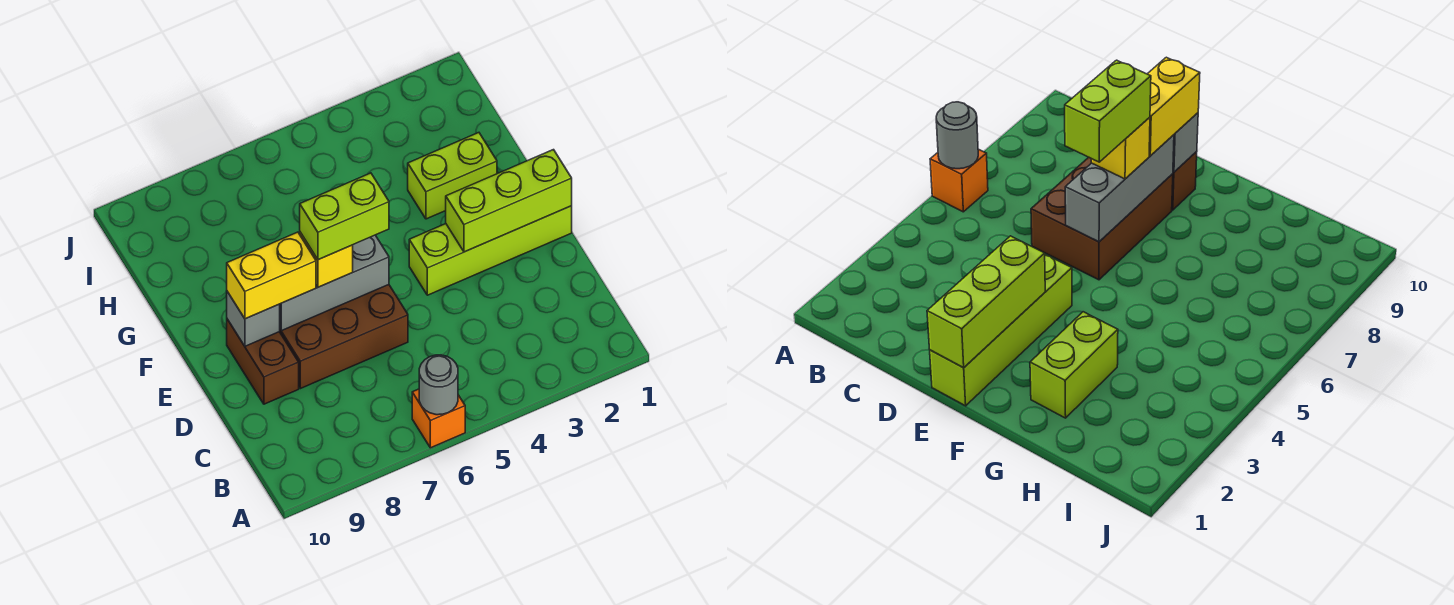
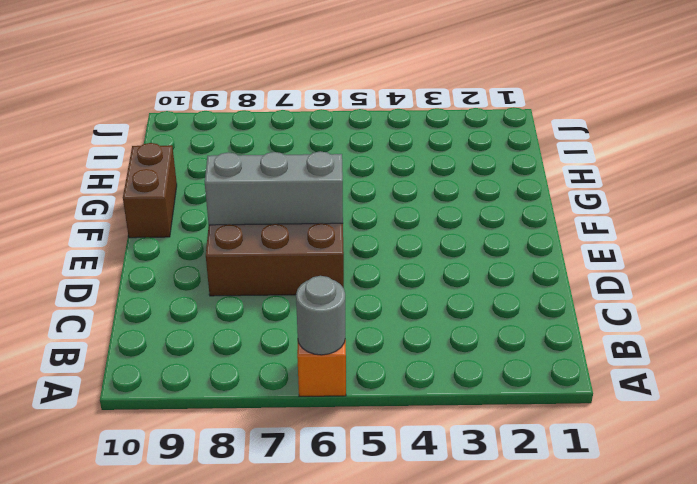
brown brick F10:G10 level 1 -> brown brick D9:E9 level 1
none -> lime brick E1:E4 level 1
none -> lime brick G2:G3 level 1
none -> lime brick E1:E3 level 2

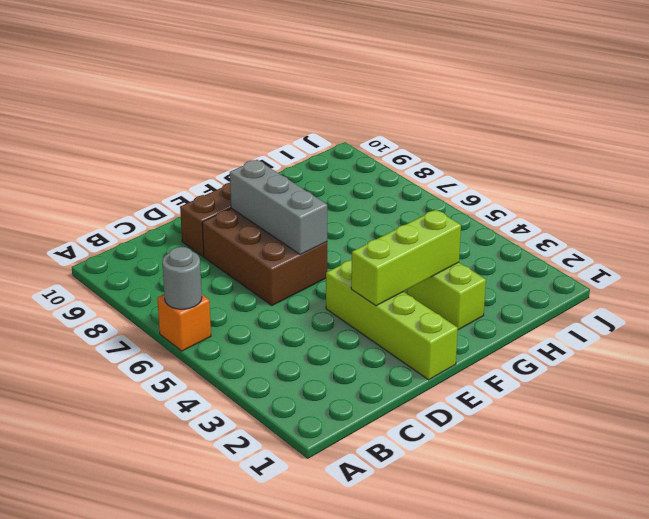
lime brick E3:G3 level 2 -> lime brick E1:E3 level 2
none -> grey brick E9 level 2
none -> yellow brick E7 level 3
none -> yellow brick E8:E9 level 3

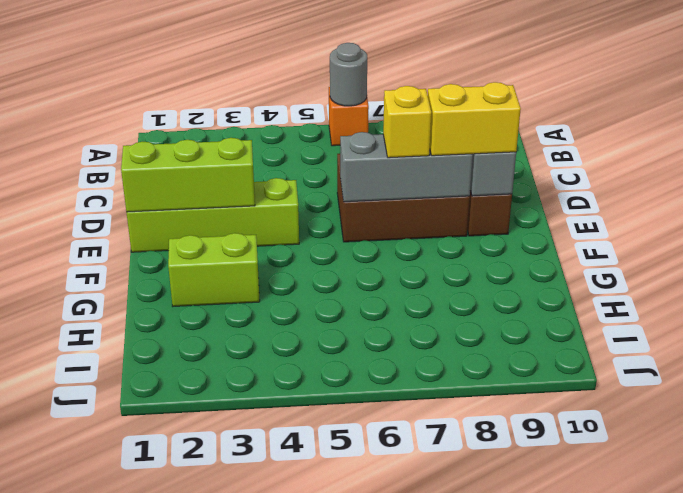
none -> lime brick E6:E7 level 4

